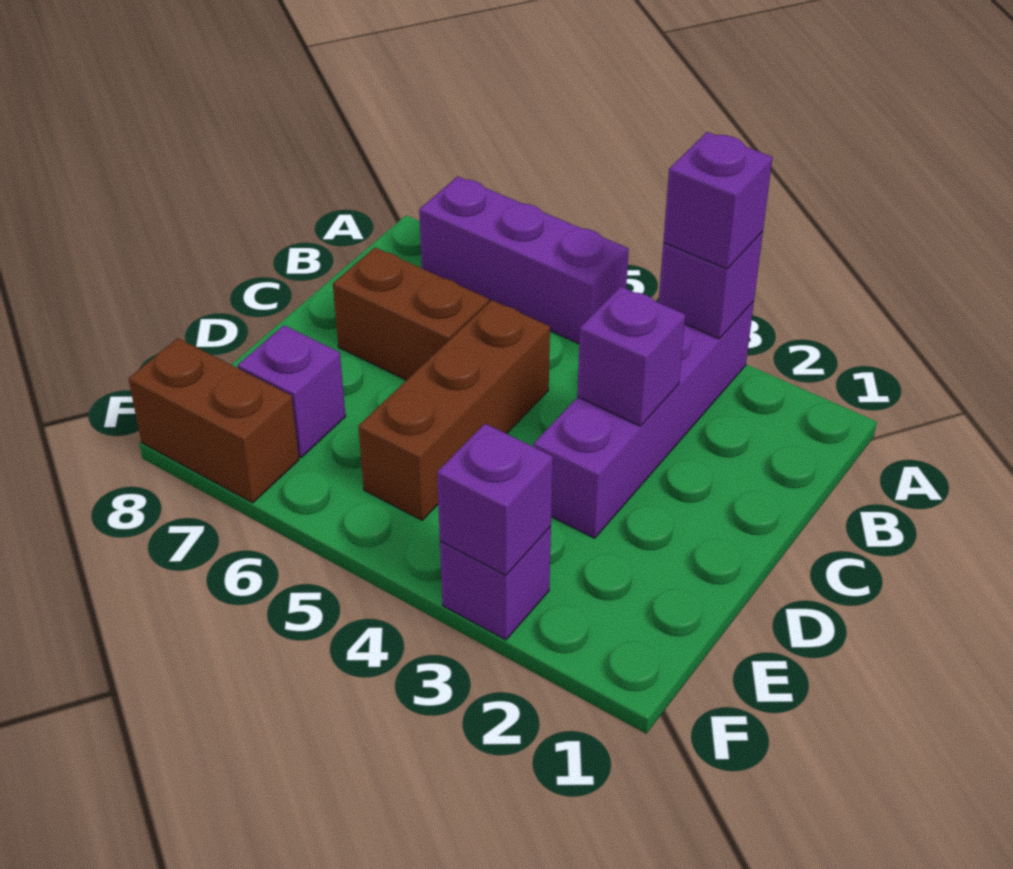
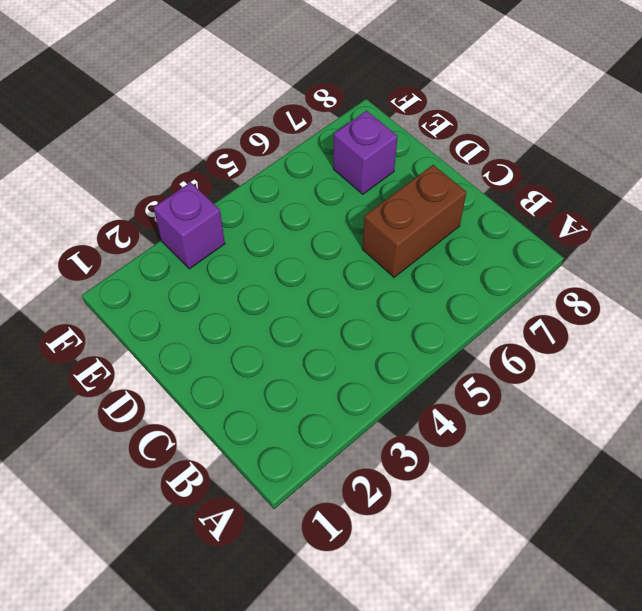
none -> purple brick A3:D3 level 1
none -> purple brick A5:A7 level 1

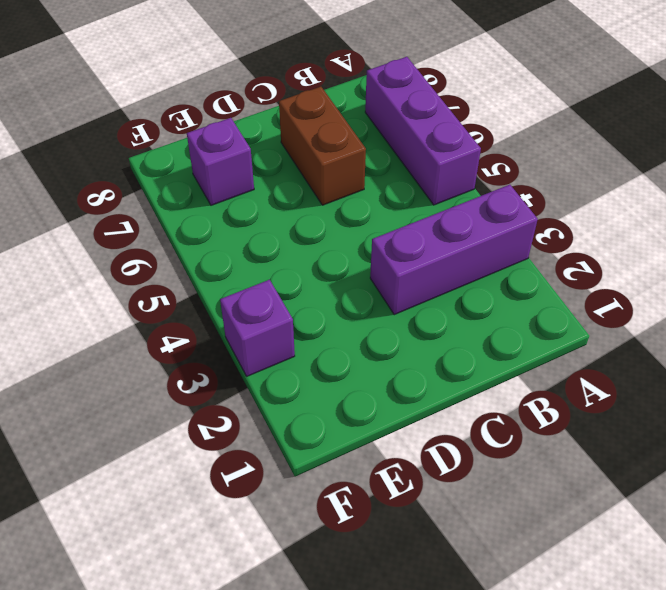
purple brick A3:C3 level 1 -> purple brick A3:D3 level 1
none -> brown brick C5:E5 level 1
none -> brown brick F7:F8 level 1

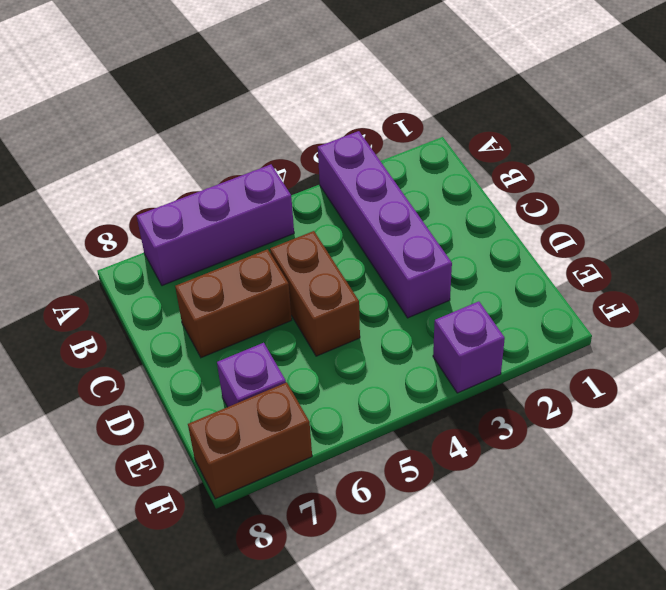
brown brick C5:D5 level 1 -> brown brick C5:E5 level 1
none -> purple brick A3 level 2
none -> purple brick C3 level 2

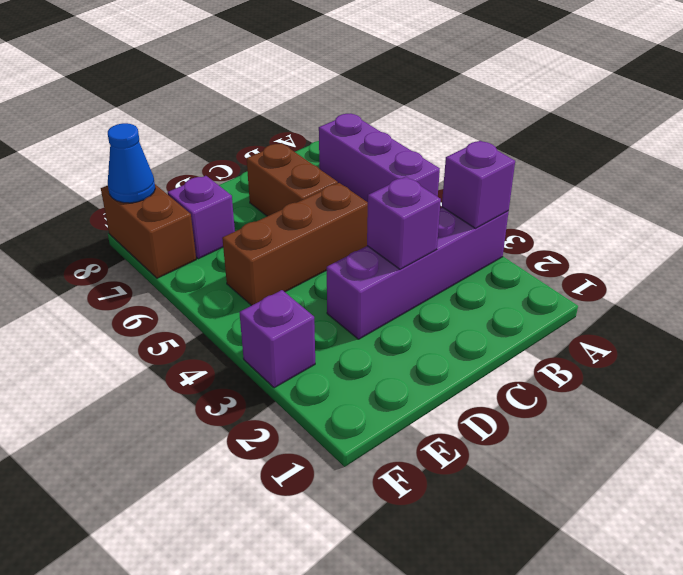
blue cone F8 level 2 -> none
none -> purple brick F3 level 2
none -> purple brick A3 level 3

